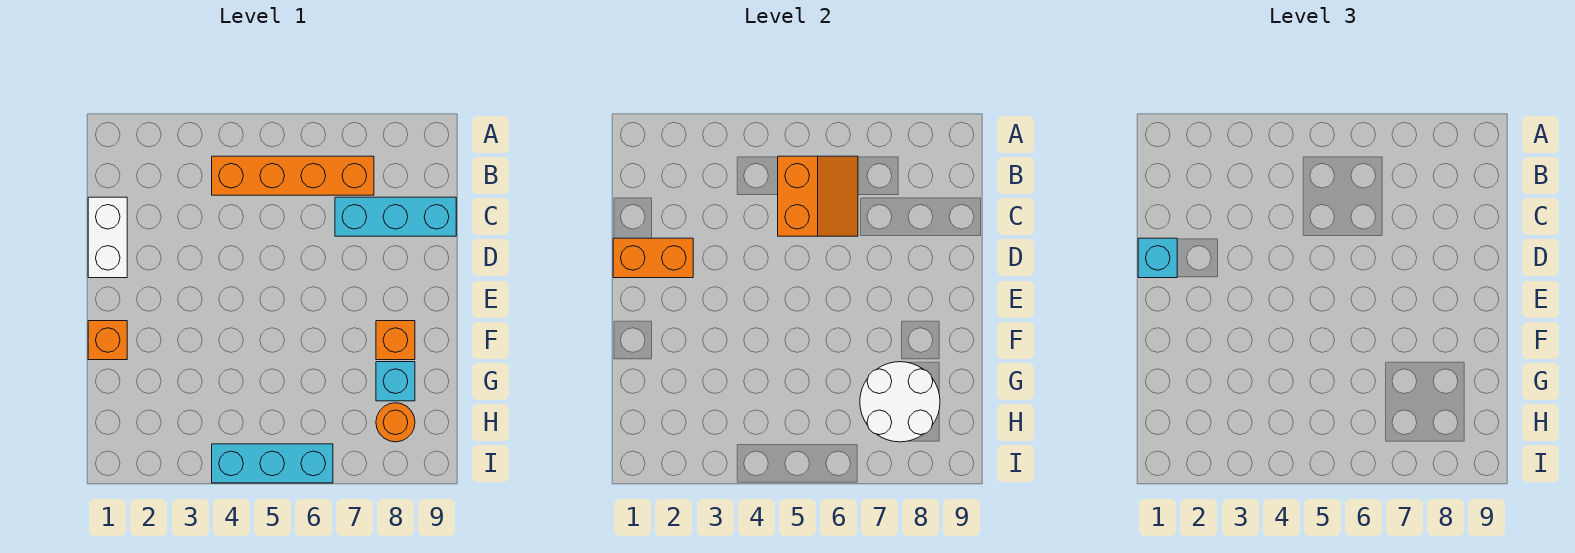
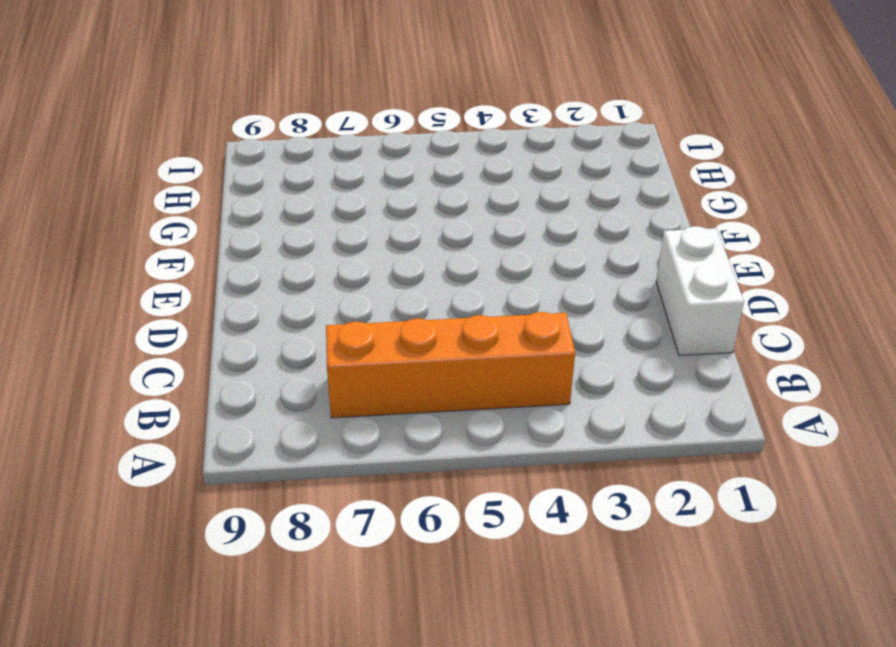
none -> cyan brick C7:C9 level 1
none -> orange brick F1 level 1
none -> orange brick F8 level 1

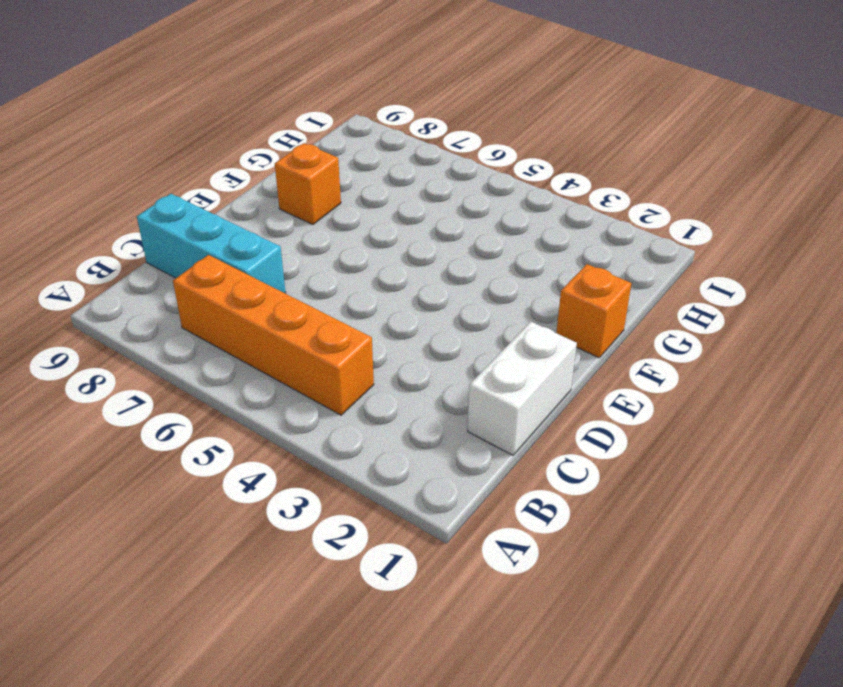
none -> cyan brick G8 level 1
none -> orange round brick H8 level 1
none -> cyan brick I4:I6 level 1

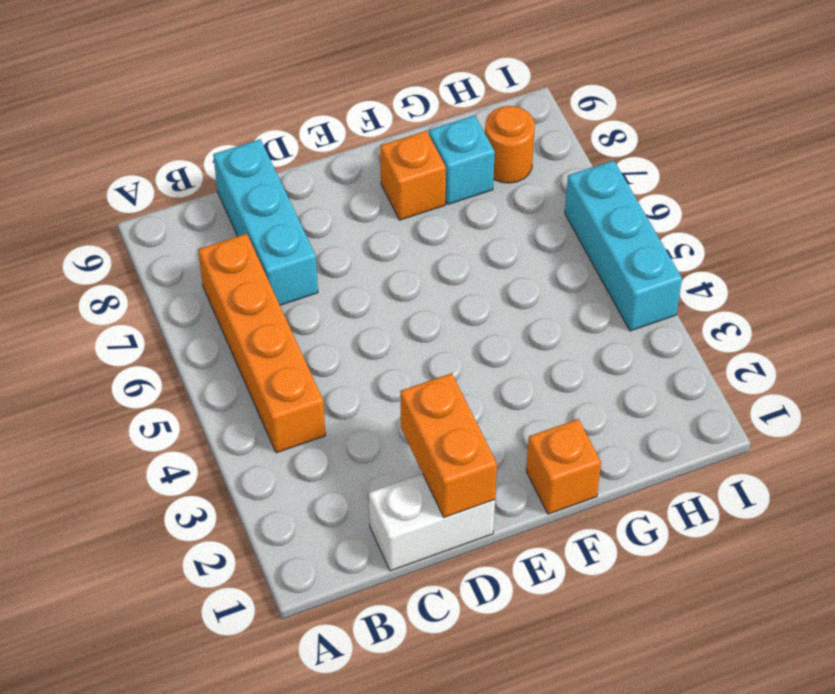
none -> orange slope B5:C6 level 2 top 5
none -> white round brick G7:H8 level 2
none -> cyan brick D1 level 3

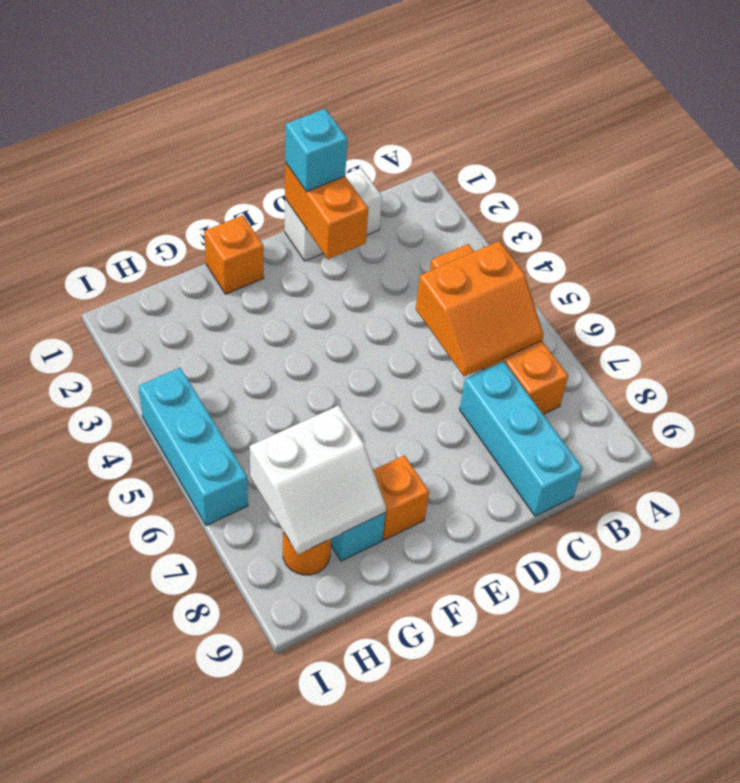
white slope G7:H8 level 2 top 7 -> white round brick G7:H8 level 2

